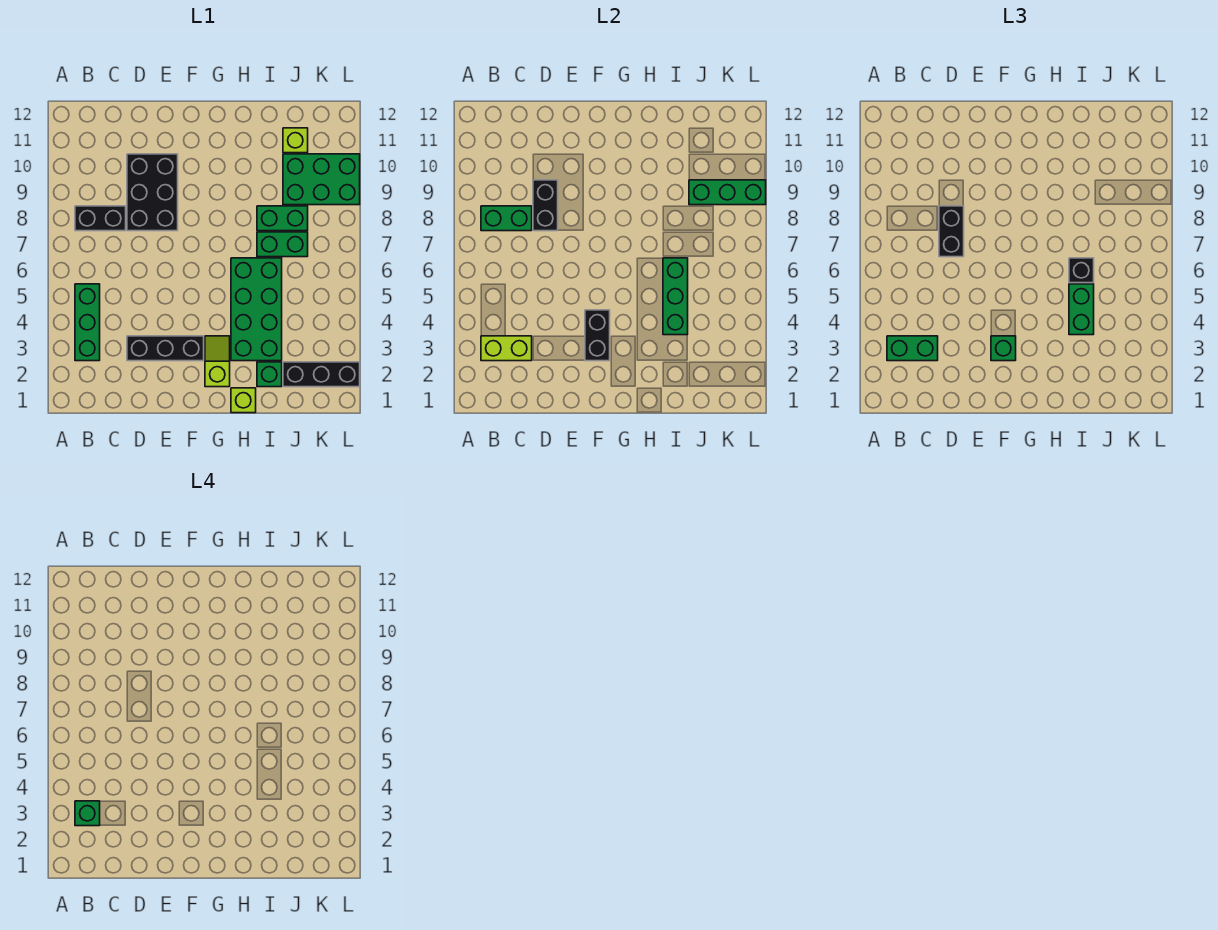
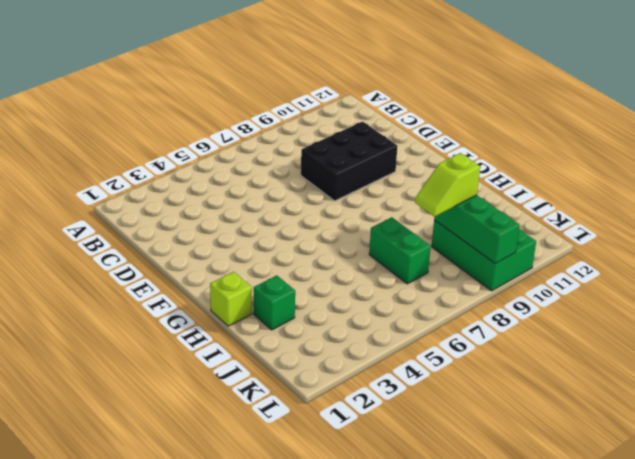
lime slope J8:J9 level 3 top 9 -> lime slope G2:G3 level 1 top 2
none -> green brick B3:B5 level 1
none -> black brick B8:C8 level 1
none -> black brick D3:F3 level 1

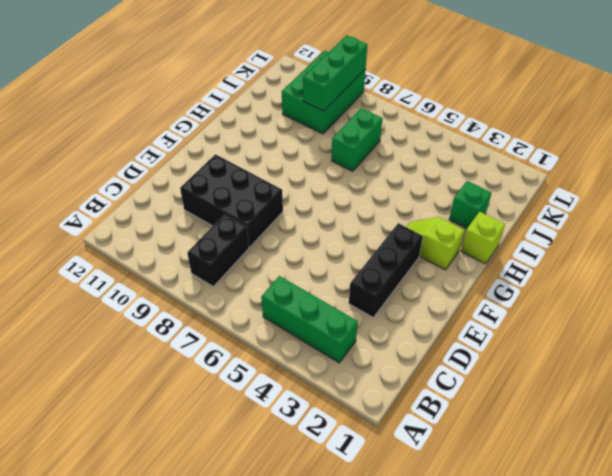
none -> green brick H3:I6 level 1
none -> green brick I8:J8 level 1
none -> black brick J2:L2 level 1

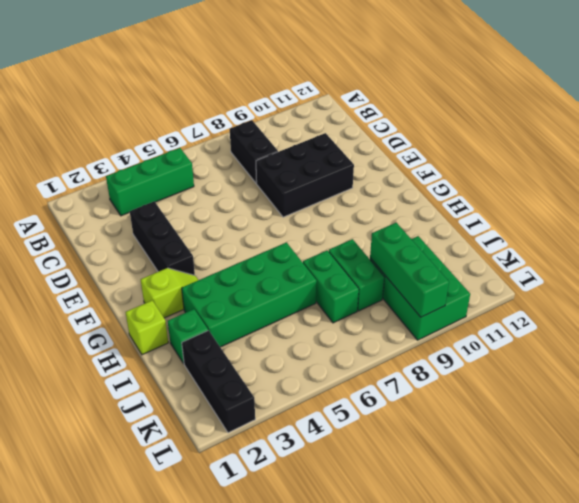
none -> lime brick J11 level 1
none -> lime brick B3:C3 level 2
none -> green brick B8:C8 level 2

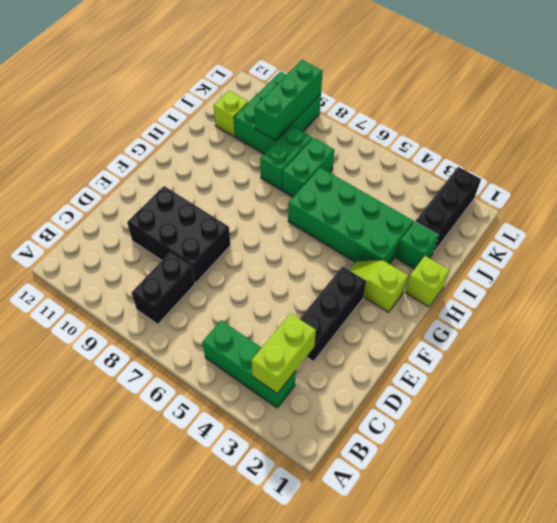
none -> green brick B8:C8 level 2
none -> black brick D8:D9 level 2
none -> black brick F3:F4 level 2

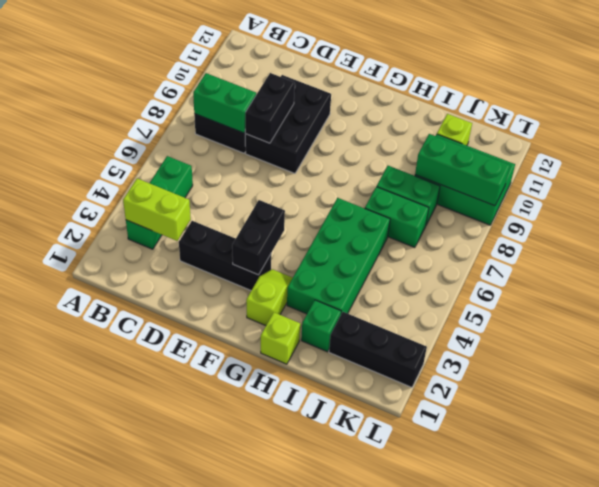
none -> green brick I4:I6 level 2
none -> green brick B3:C3 level 3
none -> black brick D7:D8 level 3

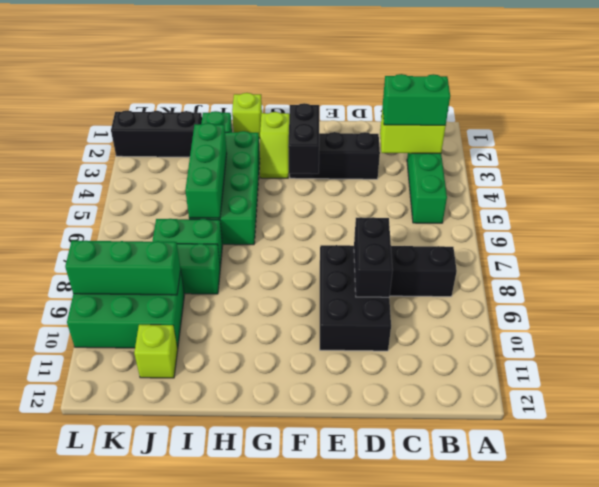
none -> green brick B8:C8 level 2
none -> black brick D7:D8 level 3
none -> green brick F3 level 3

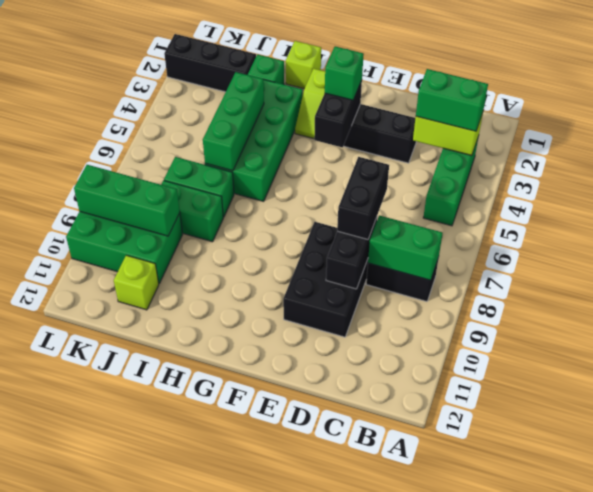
none -> green brick I4:I5 level 3
none -> black brick I6 level 3
none -> green brick B3 level 4

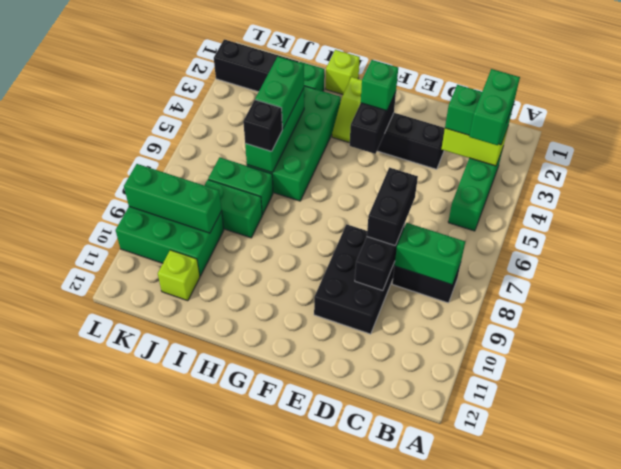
green brick B3:B4 level 4 -> green brick B3 level 4

